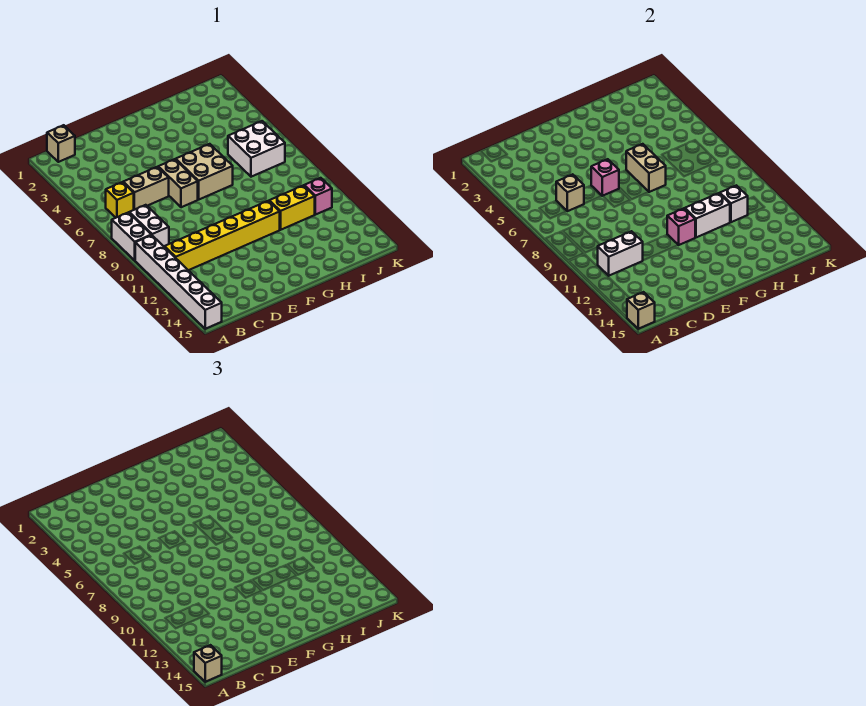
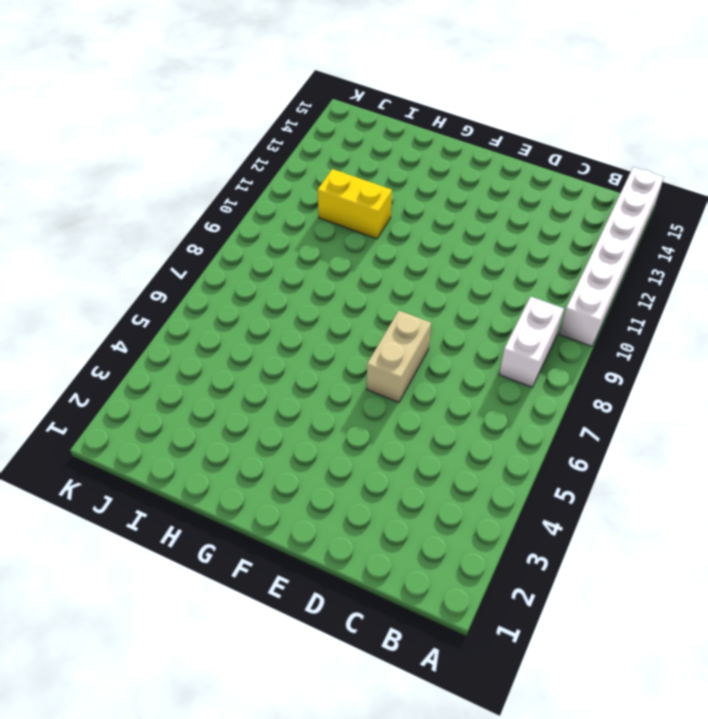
none -> white brick A8:A9 level 1
none -> tan brick B1 level 1
none -> yellow brick B6 level 1

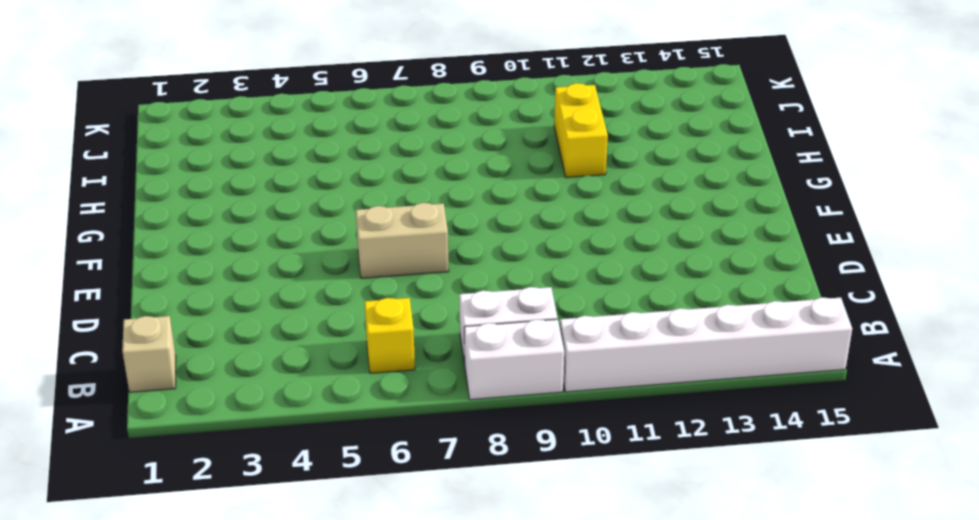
none -> yellow brick B11:G11 level 1
none -> tan brick C6:D6 level 1
none -> tan brick F6:G7 level 1

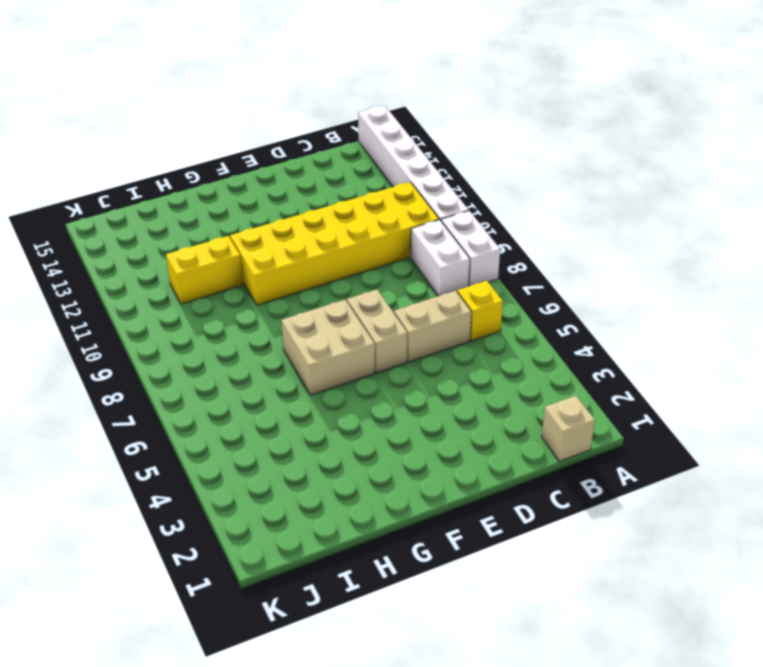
yellow brick B10:G11 level 1 -> yellow brick B11:G11 level 1
none -> white brick I6:J7 level 1
none -> pink brick J11 level 1
none -> tan brick A15 level 2

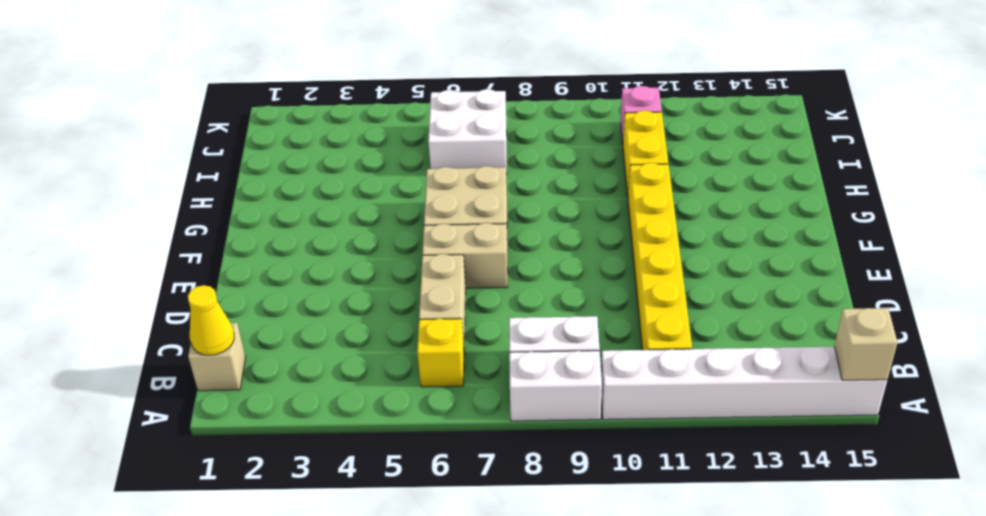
yellow cone B1 level 2 -> none
none -> white brick B11:C11 level 2
none -> tan brick C6 level 2
none -> pink brick E6 level 2

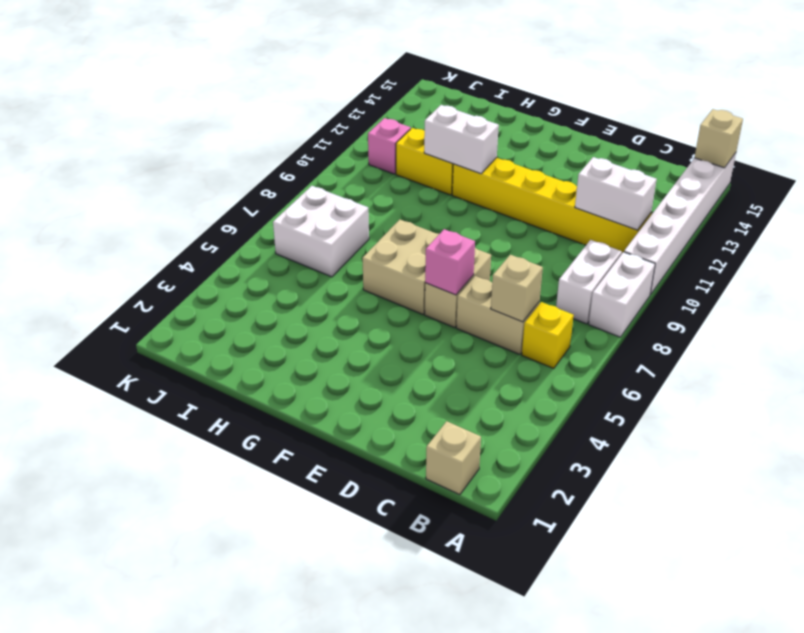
none -> pink brick F11 level 2
none -> tan brick G6:G7 level 2
none -> white brick I11 level 2

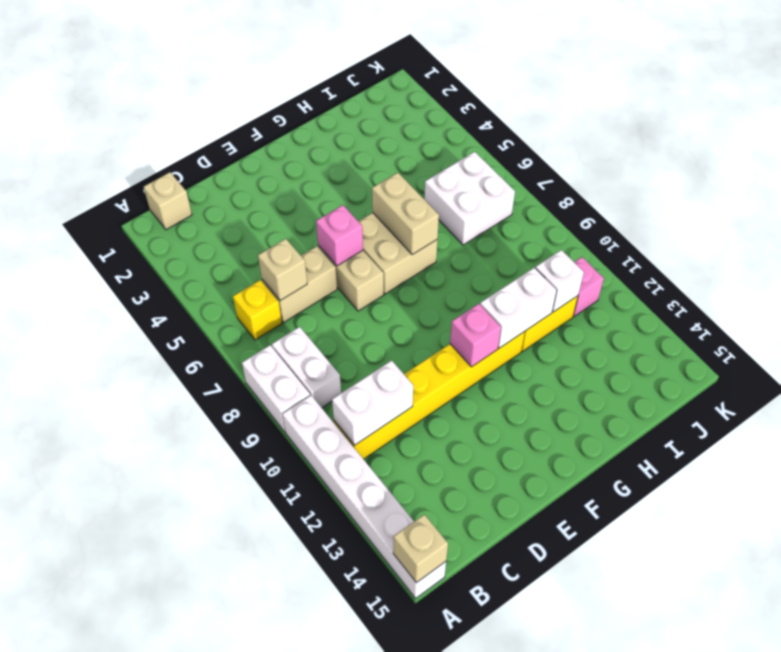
none -> tan brick A15 level 3

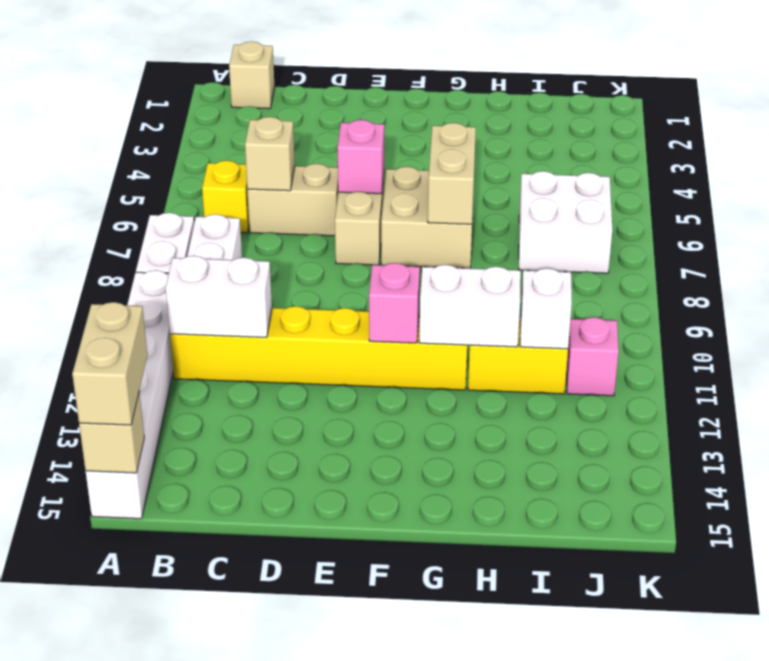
tan brick A14:A15 level 3 -> tan brick A15 level 3

